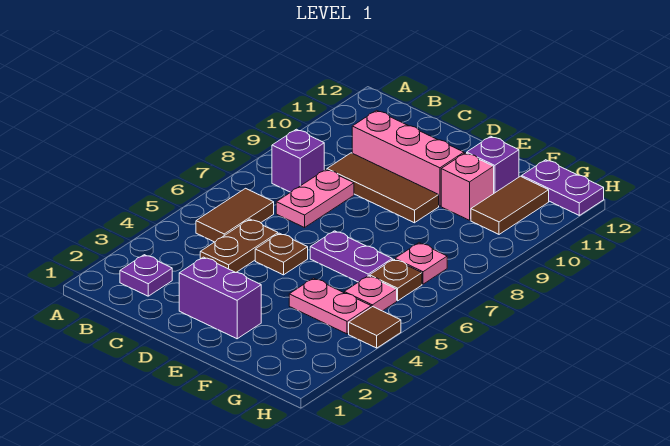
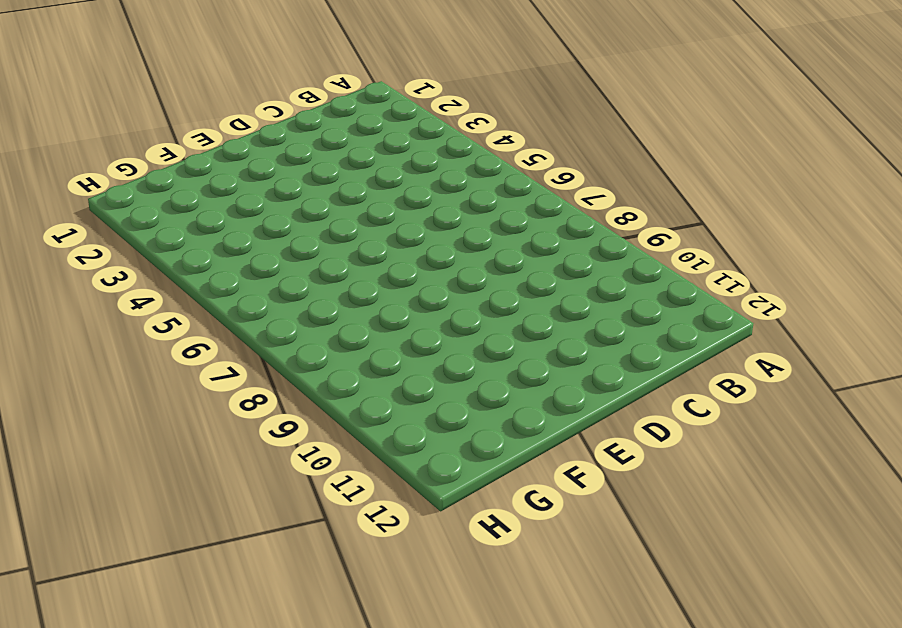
none -> purple plate B2 level 1
none -> brown tile B5:B6 level 1
none -> purple brick B8 level 1

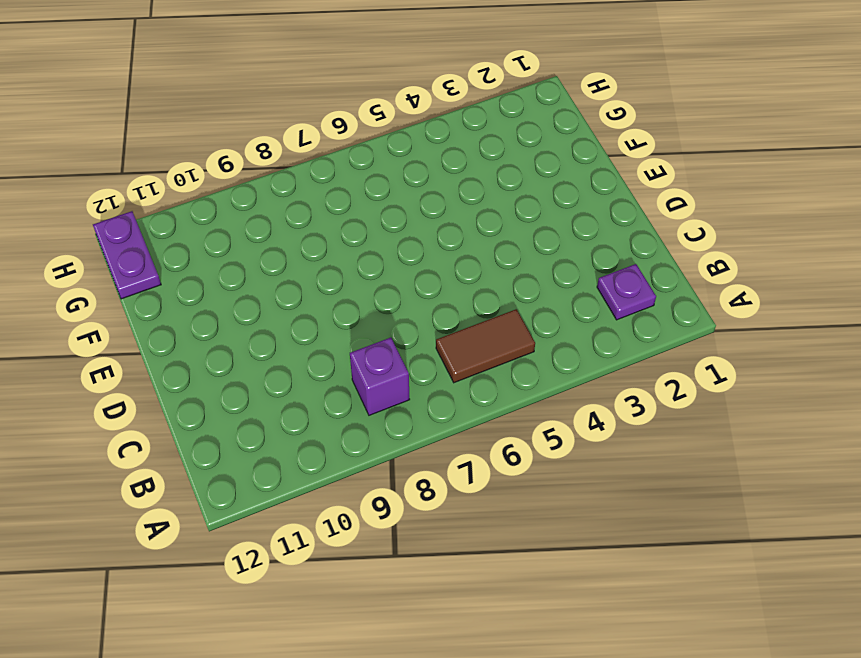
none -> brown plate C4:C5 level 1
none -> pink plate C7:C8 level 1
none -> brown tile C9:E9 level 1

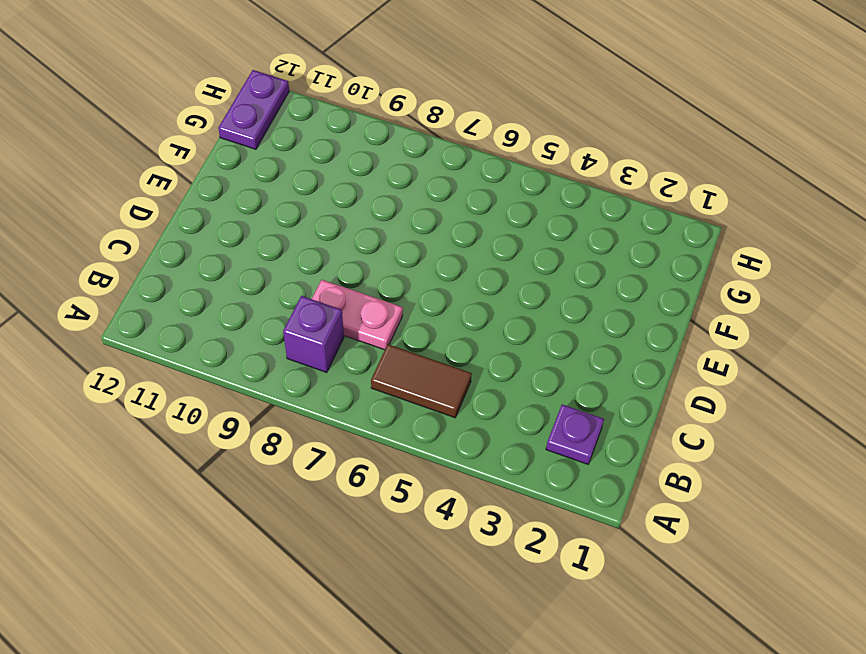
none -> brown plate C4:C5 level 1
none -> brown tile C9:E9 level 1
none -> pink brick C10:E10 level 1

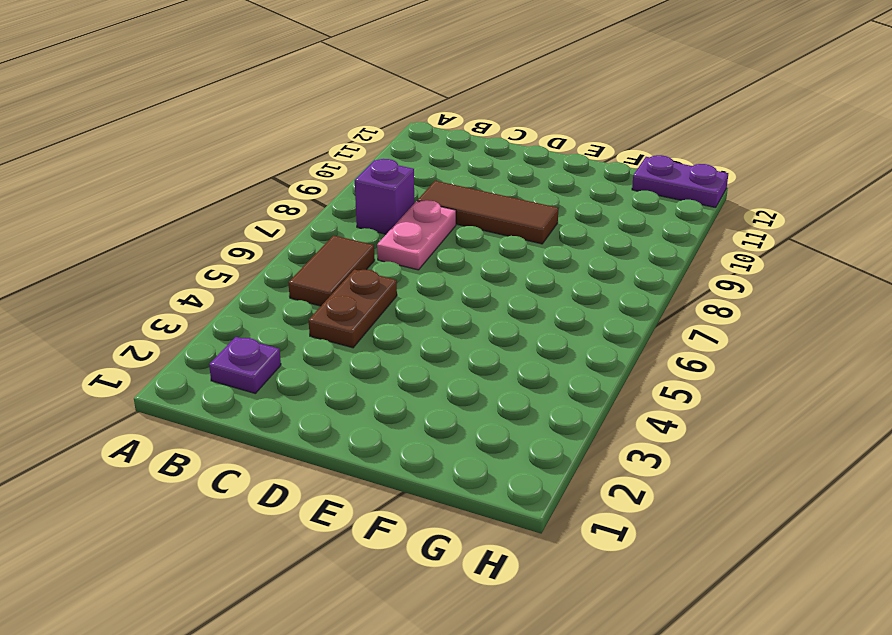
none -> pink brick C10:E10 level 1
none -> purple brick D2:E2 level 1
none -> brown plate D5 level 1

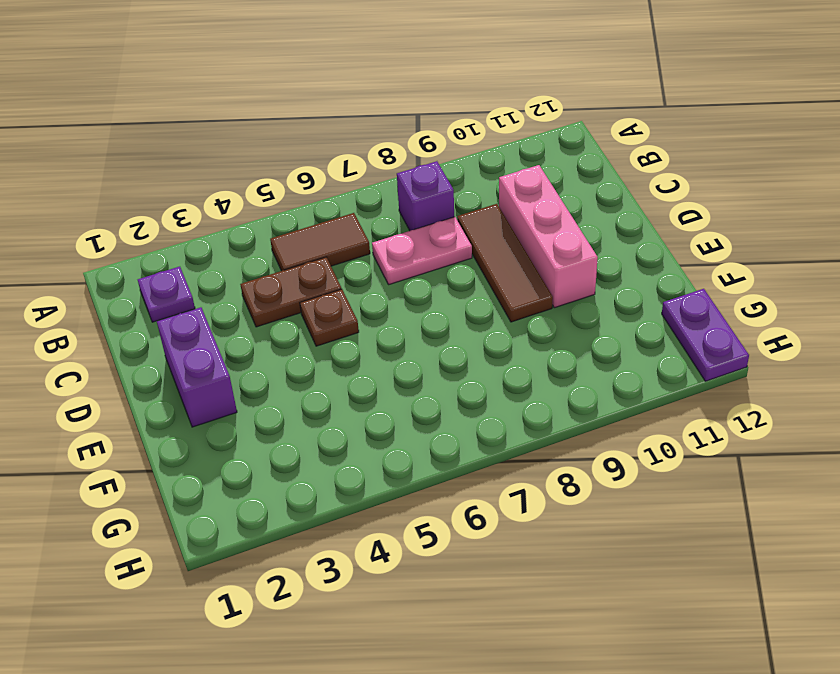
none -> purple plate E6:F6 level 1
none -> pink plate F4:G4 level 1
none -> pink brick F10 level 1

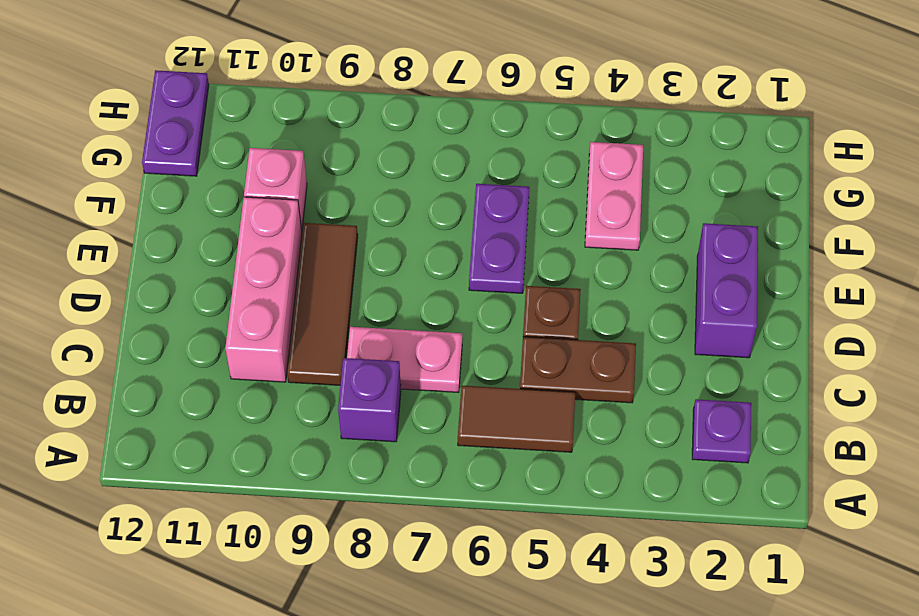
none -> purple brick F11 level 1
none -> pink plate G5 level 1
none -> brown plate G6 level 1

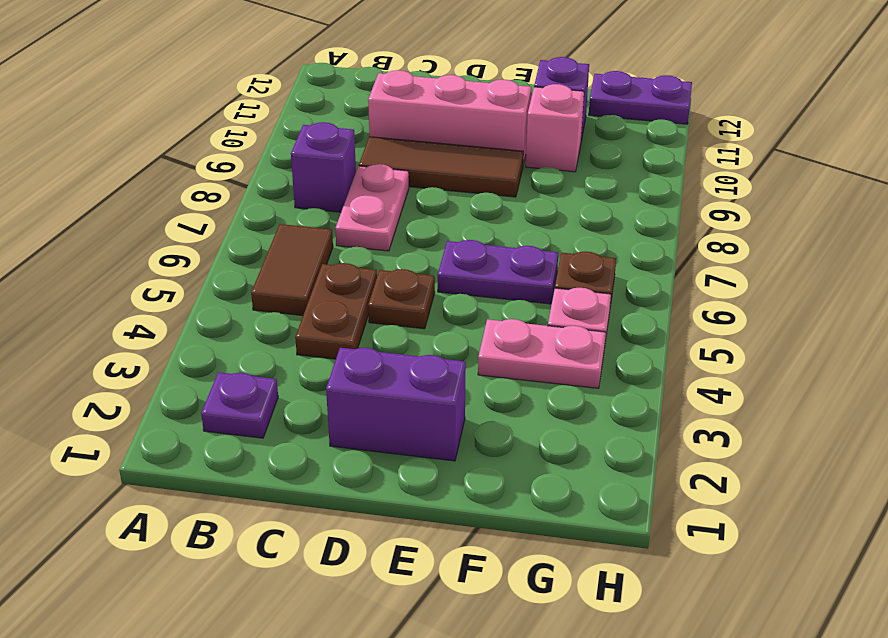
none -> pink plate G7 level 1
none -> brown tile G10:G11 level 1
none -> brown tile H4 level 1

